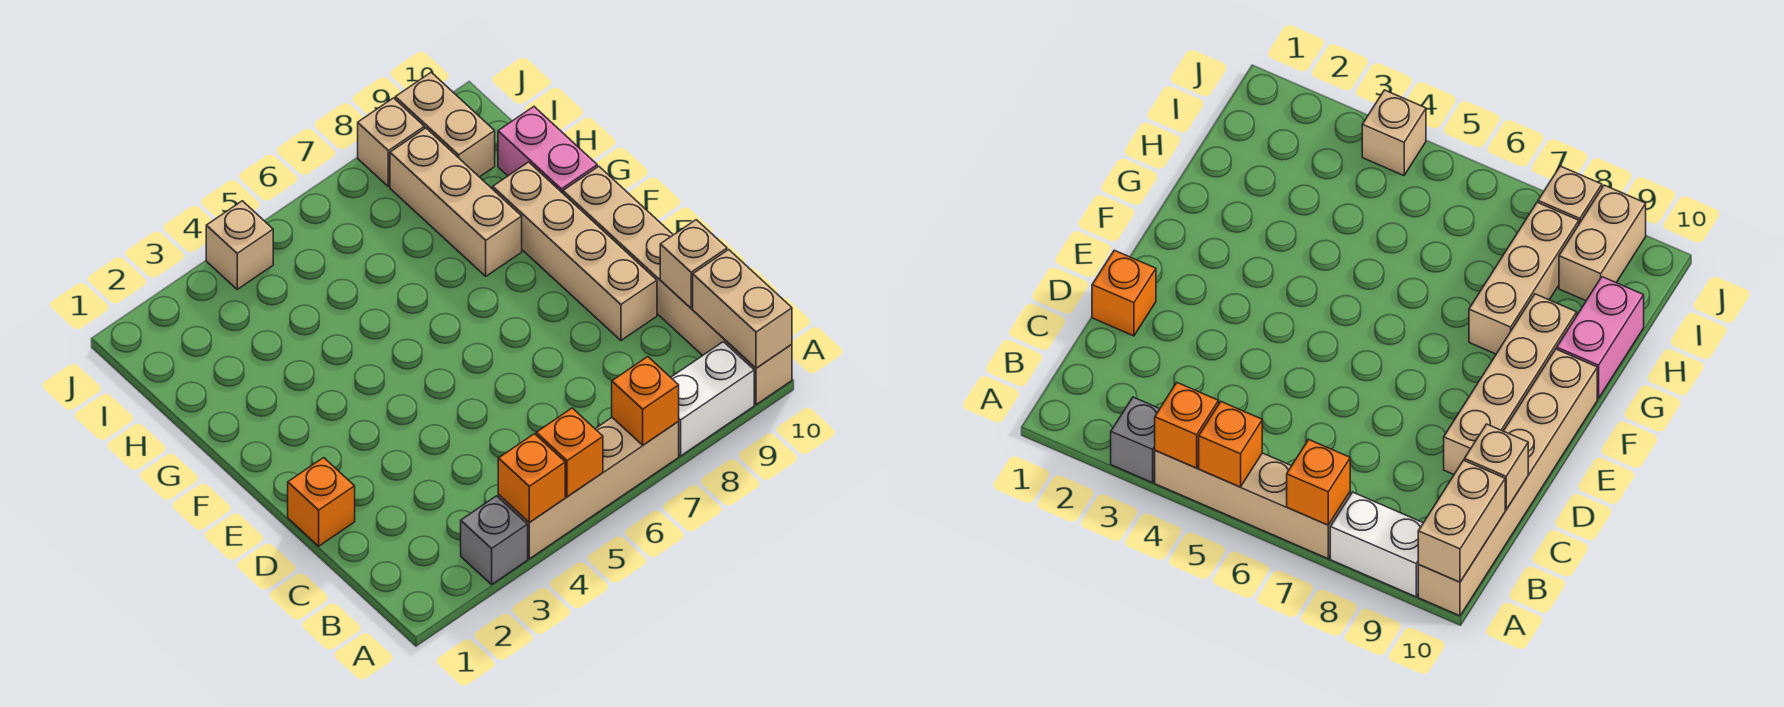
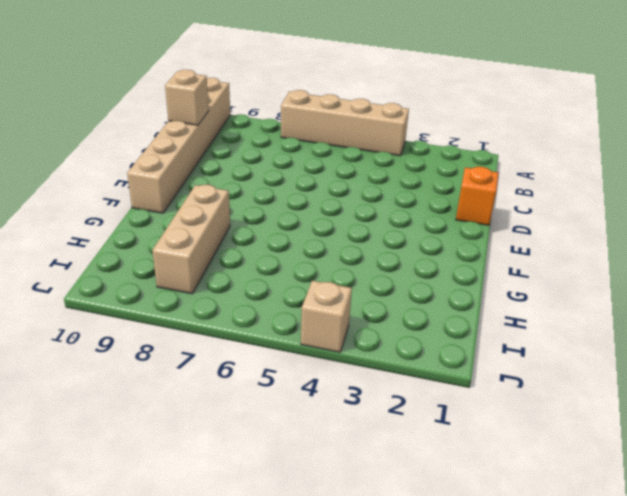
none -> grey brick A3 level 1
none -> white brick A8:A9 level 1
none -> tan brick D9:G9 level 1

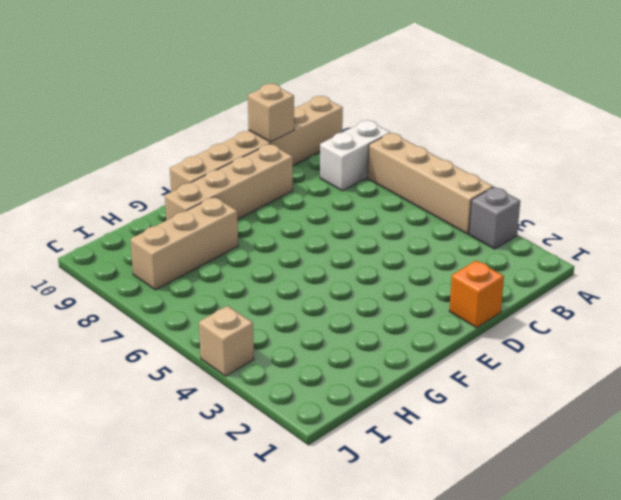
white brick A8:B8 level 1 -> white brick A8:A9 level 1
none -> pink brick G10:H10 level 1
none -> tan brick I9:J9 level 1
none -> tan brick J8 level 1

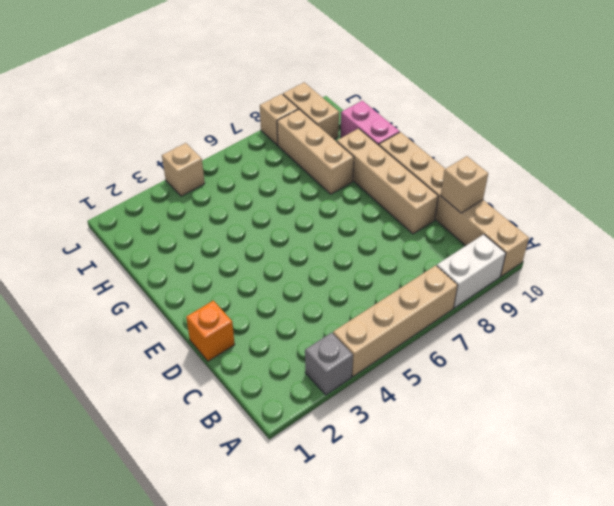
none -> orange brick A4 level 2
none -> orange brick A5 level 2
none -> orange brick A7 level 2

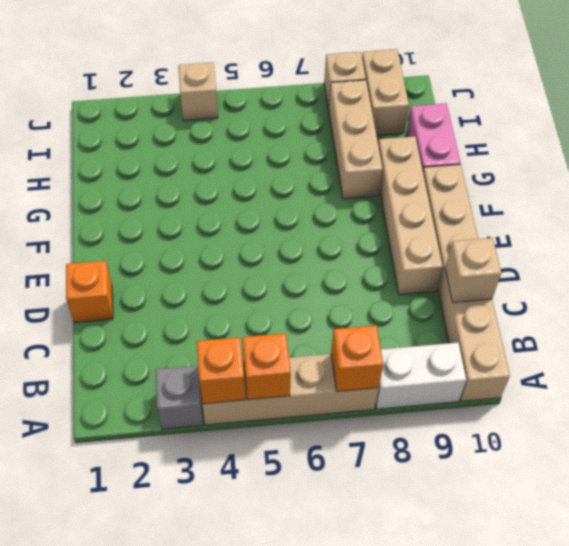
none -> tan brick A10:B10 level 2

